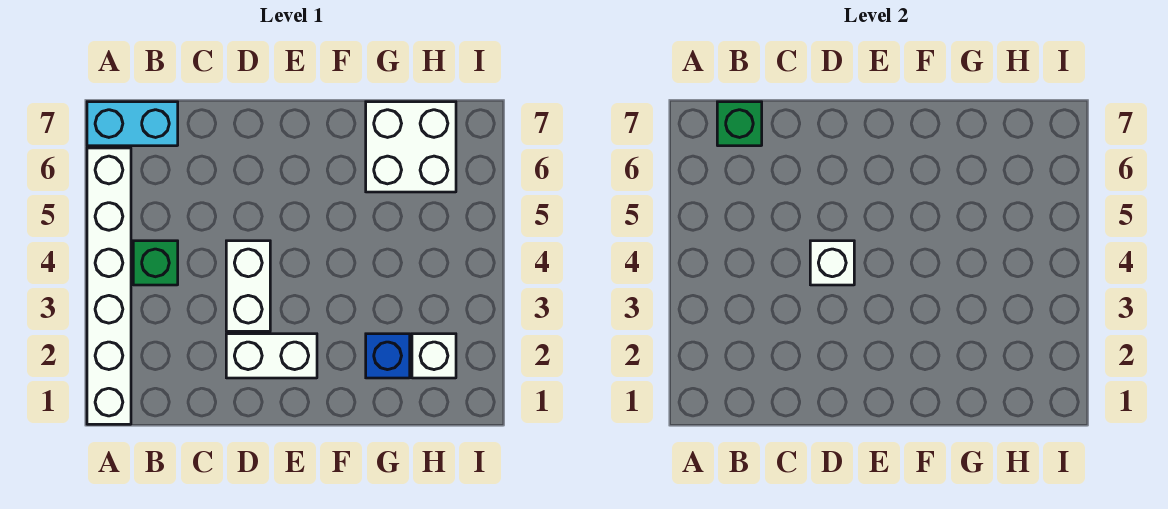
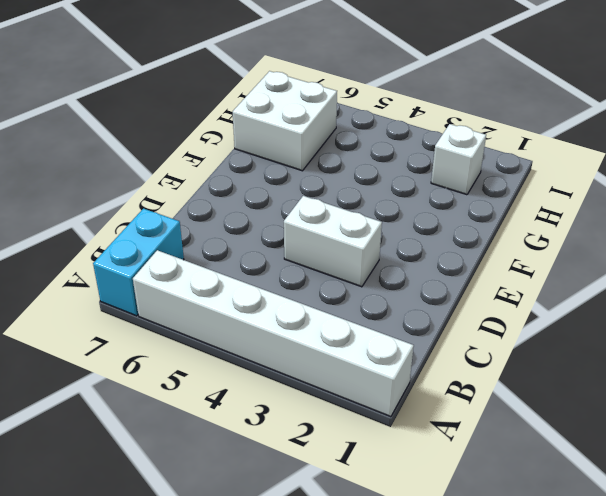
none -> green brick B4 level 1
none -> white brick D2:E2 level 1

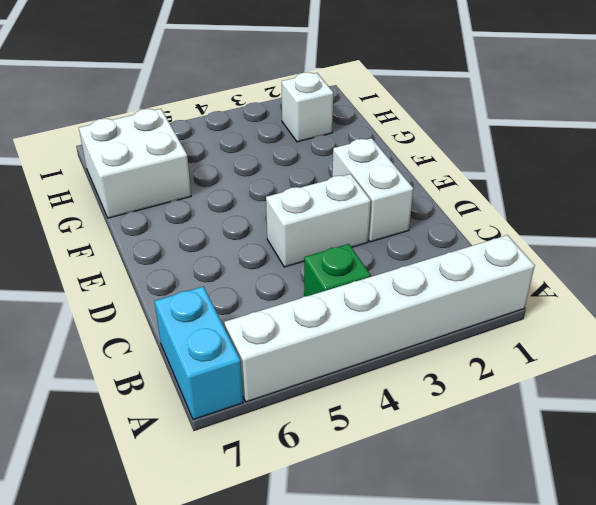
none -> blue brick G2 level 1
none -> green brick B7 level 2

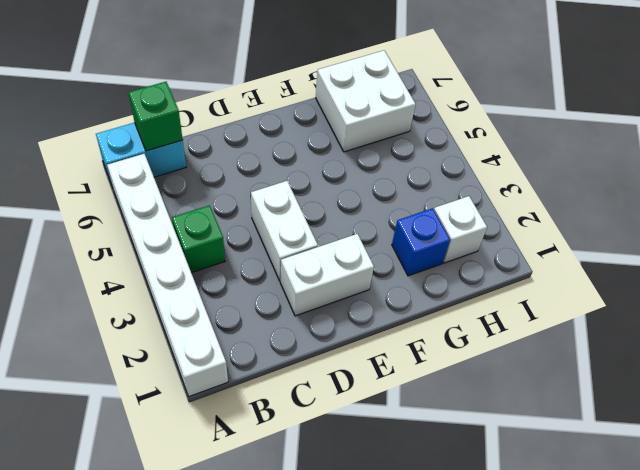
none -> white brick D4 level 2

